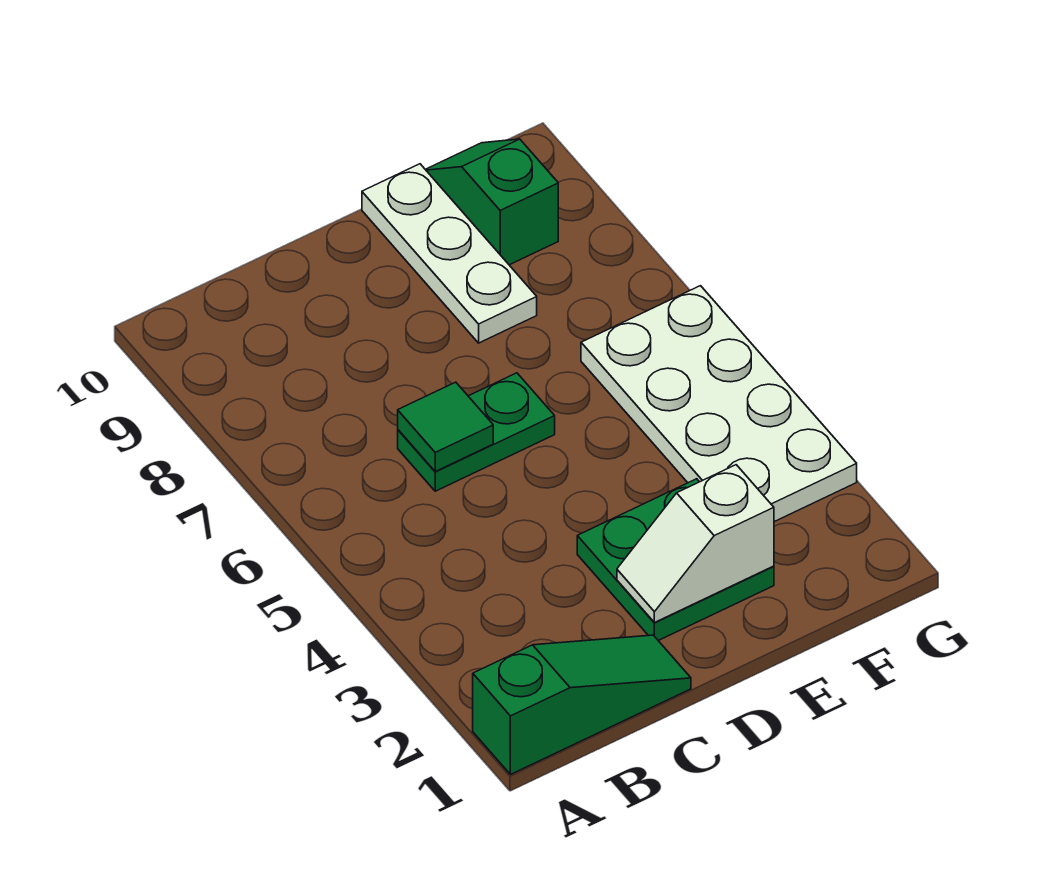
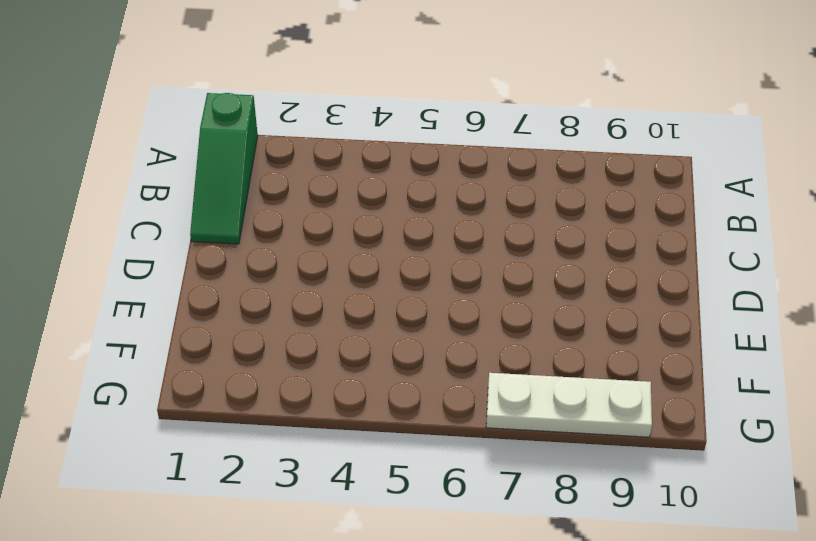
white plate G7:G9 level 1 -> white plate E8:E10 level 1
none -> green plate C6:D6 level 1
none -> green plate D2:E3 level 1

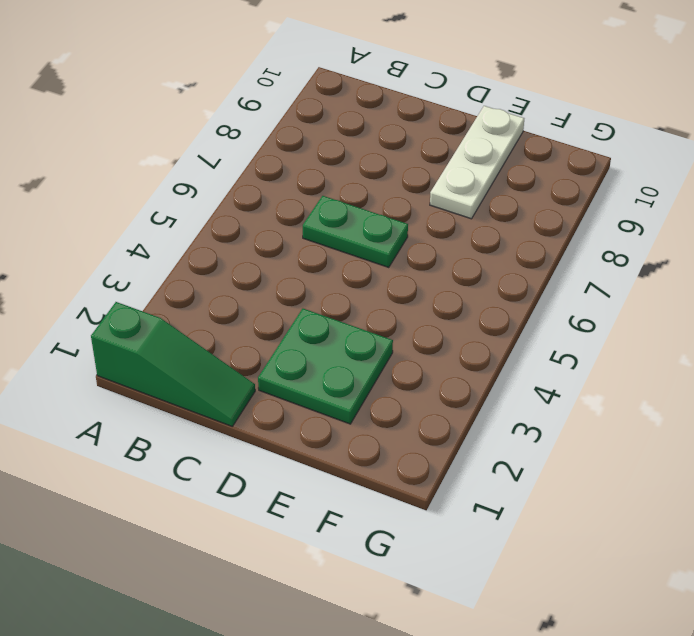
none -> white plate F3:G6 level 1
none -> green slope F9:F10 level 1 top 9

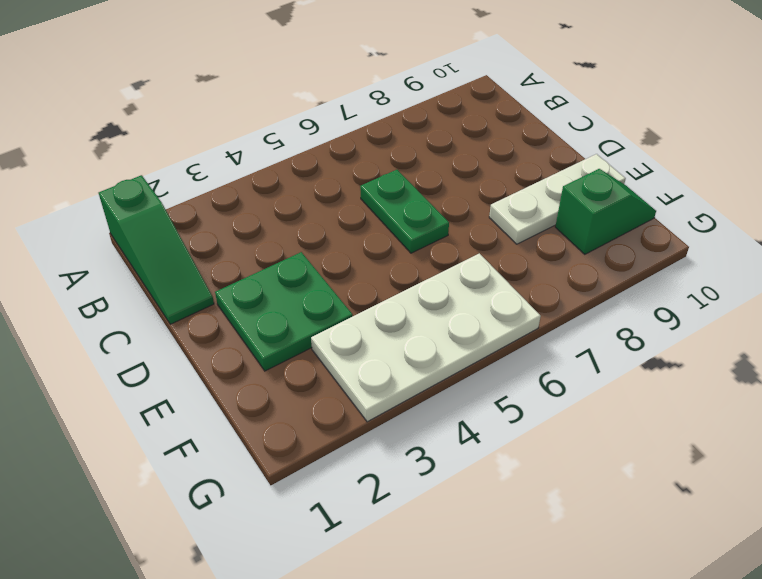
none -> green tile C6 level 2
none -> white slope D2:E2 level 2 top E

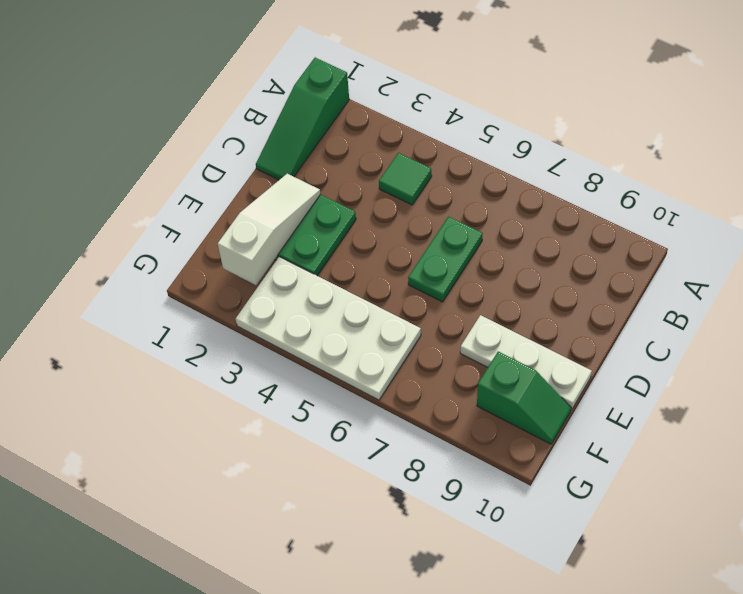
green tile B4 level 1 -> green tile C6 level 2
white slope D2:F2 level 2 top F -> white slope D2:E2 level 2 top E

